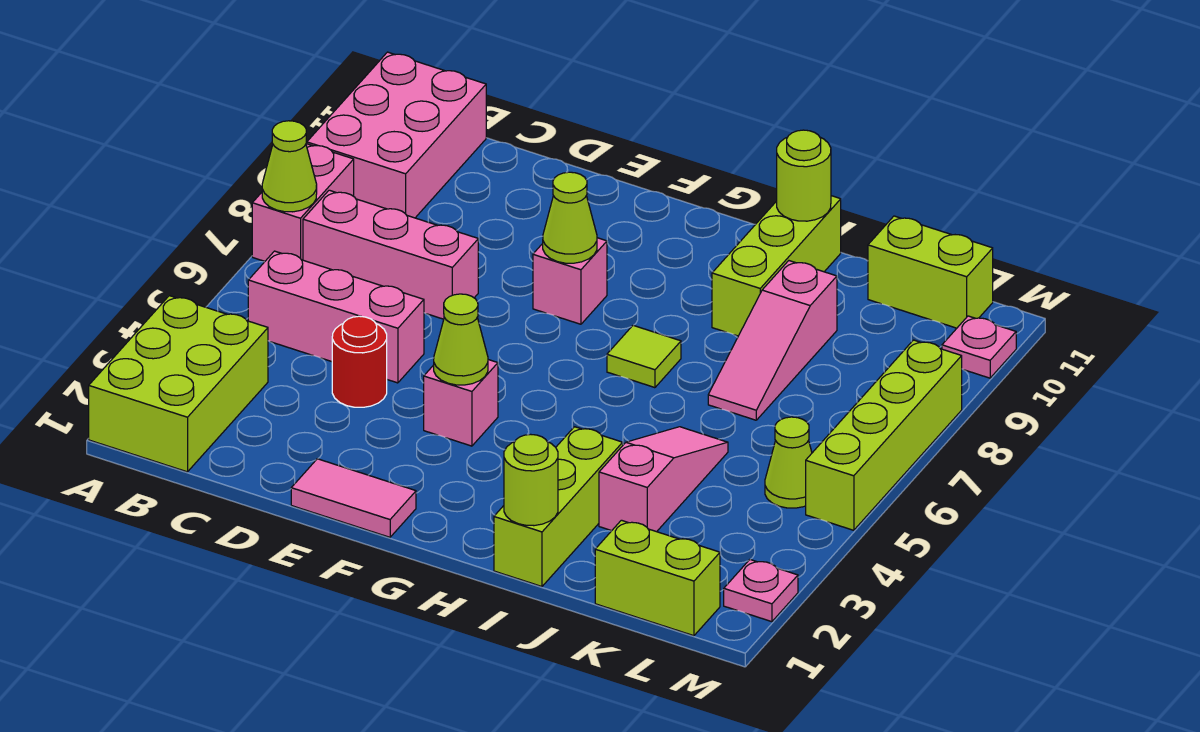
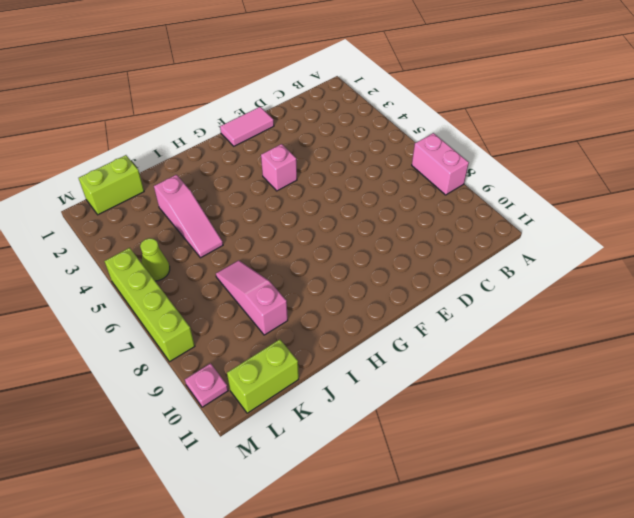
none -> lime brick A1:B3 level 1
none -> pink brick A9:B11 level 1
none -> pink brick B5:D5 level 1

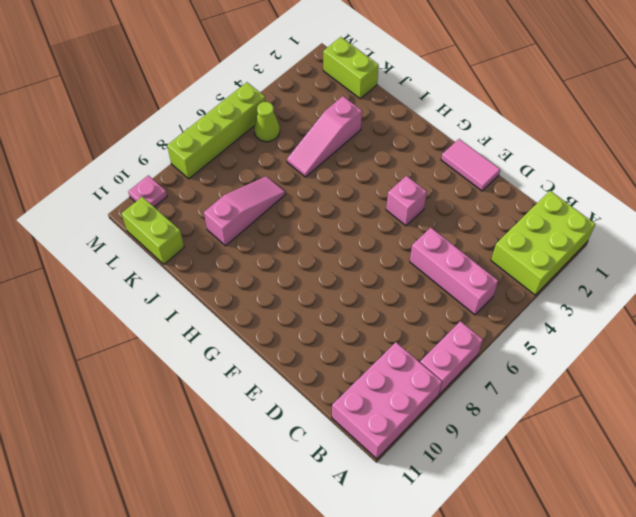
none -> pink brick B7:D7 level 1
none -> red round brick D4 level 1
none -> pink brick F8 level 1

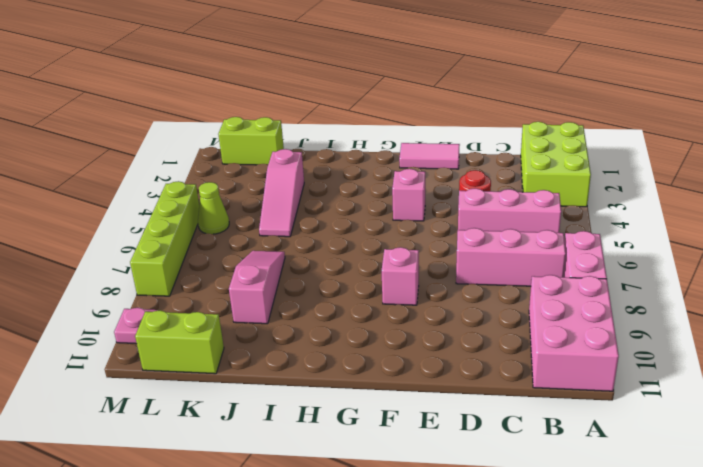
none -> lime tile H7 level 1
none -> lime brick I1:I3 level 1
none -> lime brick I9:I11 level 1

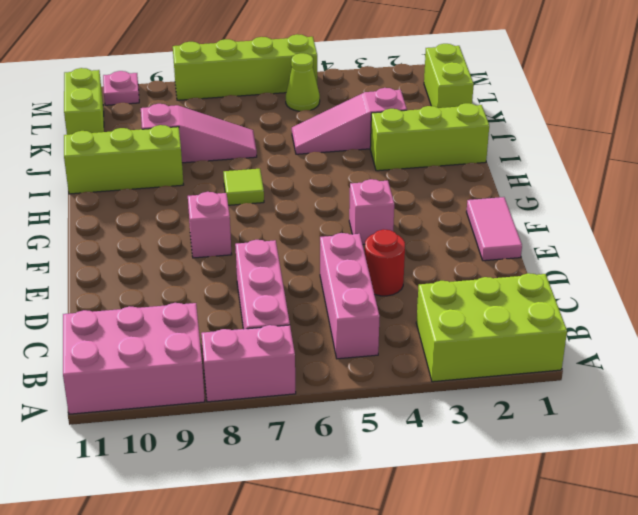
none -> pink plate M2 level 1
none -> lime cone A7 level 2
none -> lime cone F4 level 2

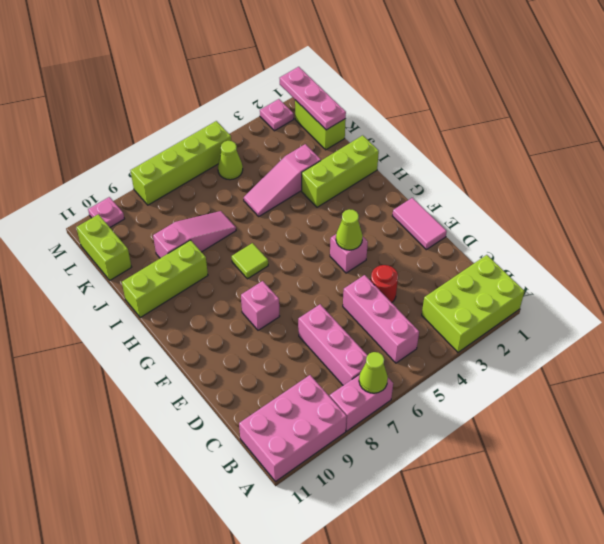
pink plate K1:M1 level 2 -> none
none -> lime cone F8 level 2
none -> lime round brick I1 level 2
none -> lime round brick I11 level 2

